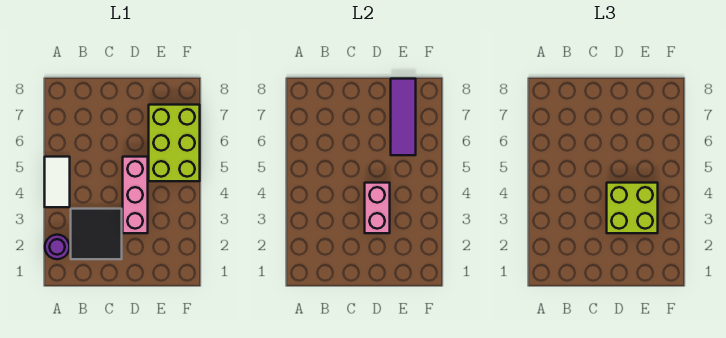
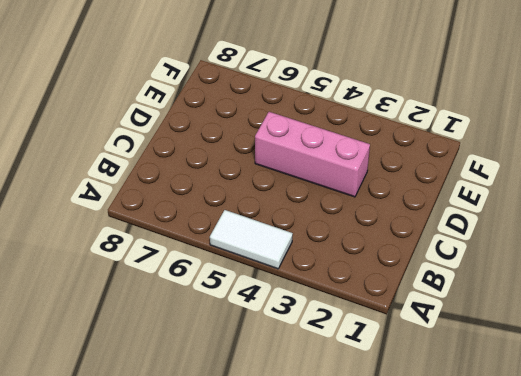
none -> purple round brick A2 level 1
none -> black tile B2:C3 level 1

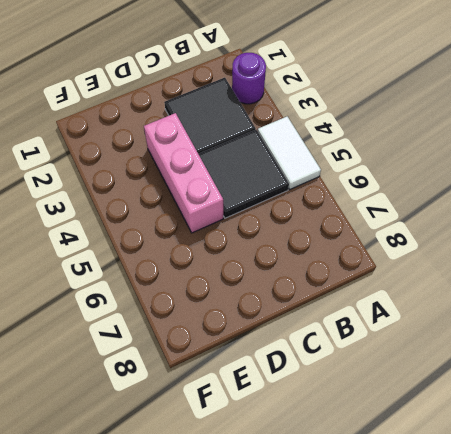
black tile B4:C5 level 1 -> none
none -> lime brick E5:F7 level 1
none -> pink brick D3:D4 level 2

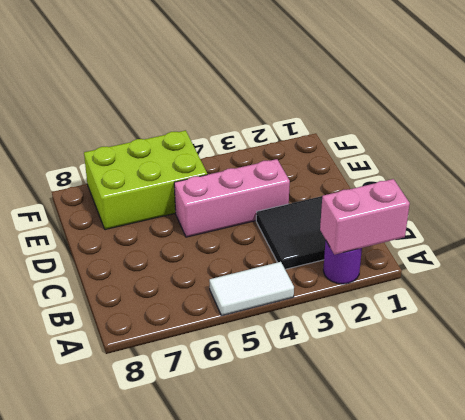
pink brick A1:A2 level 2 -> pink brick D3:D4 level 2
none -> purple tile E6:E8 level 2
none -> lime brick D3:E4 level 3

